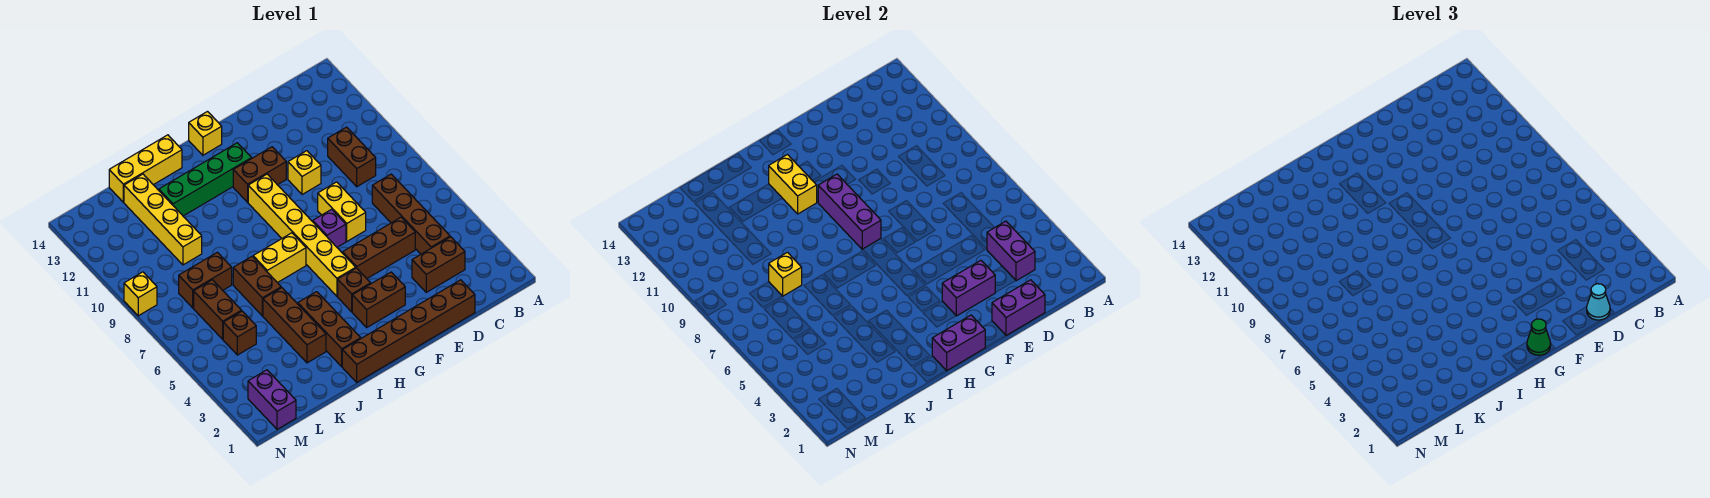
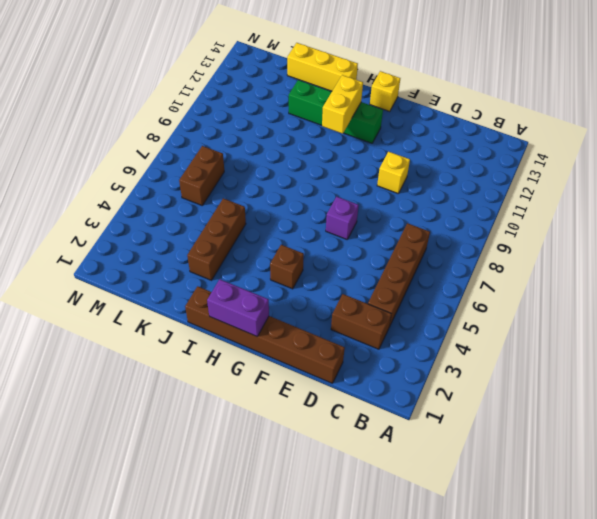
none -> brown brick C9:C10 level 1
none -> brown brick D5:F5 level 1
none -> yellow brick E7:E8 level 1
none -> brown brick F3:G3 level 1

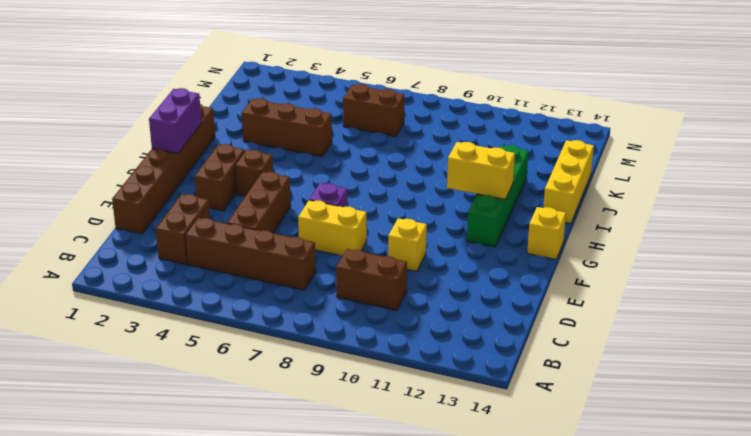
none -> brown brick F11:G11 level 1
none -> yellow brick G5:G10 level 1
none -> yellow brick H7:I7 level 1
none -> brown brick I2:I4 level 1

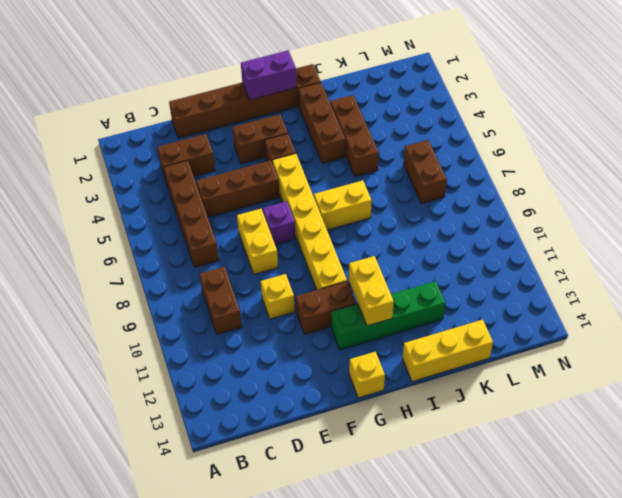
none -> brown brick J6:J7 level 1
none -> brown brick K8:L8 level 1
none -> yellow brick K10:K13 level 1
none -> brown brick L5 level 1

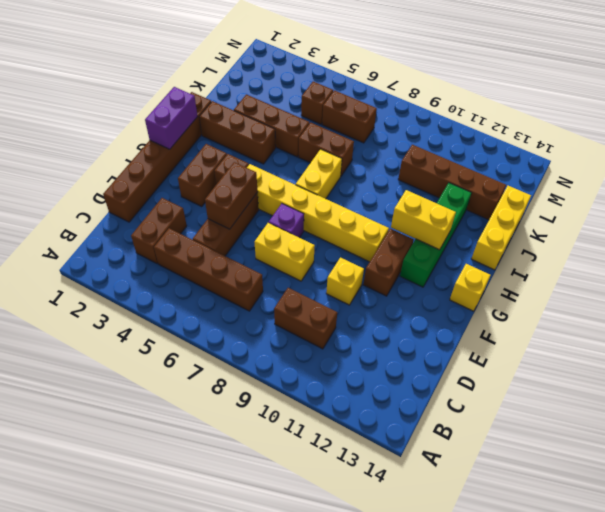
brown brick E5:F5 level 2 -> brown brick K8:L8 level 1
brown brick K10:K13 level 1 -> yellow brick K10:K13 level 1
none -> purple brick M1:M2 level 1
none -> yellow brick N9 level 1
none -> purple brick C3:C4 level 2
none -> purple brick D1:E1 level 2

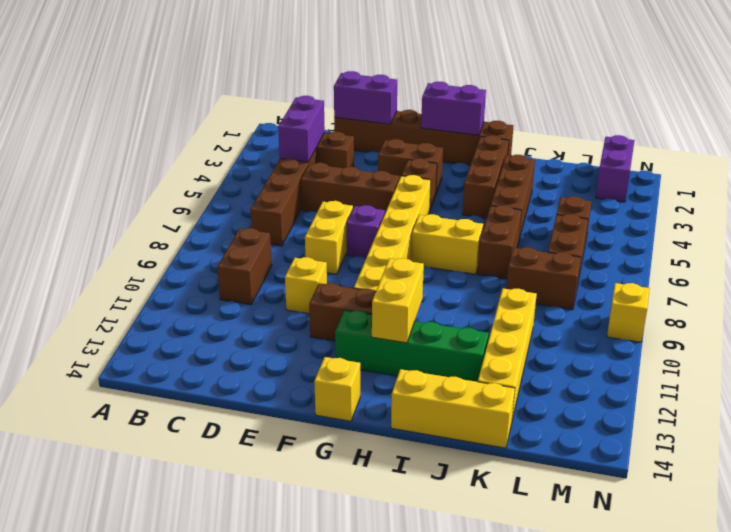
none -> purple brick E3:F3 level 2
none -> purple brick G8:G10 level 2
none -> yellow brick K8 level 2
none -> cyan cone D1 level 3

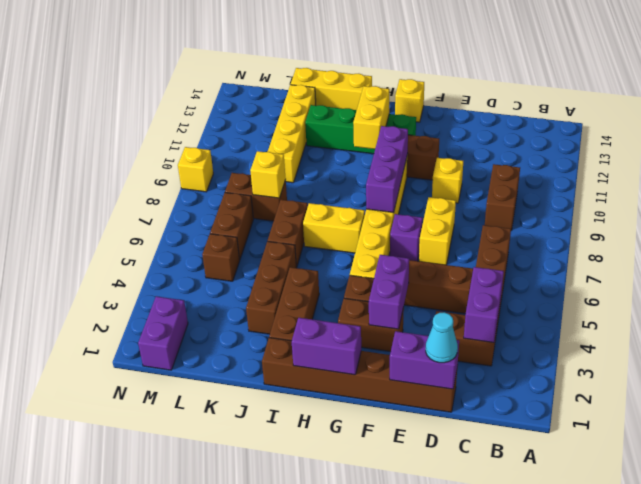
purple brick F3:F4 level 2 -> purple brick E3:F3 level 2
none -> green cone G1 level 3

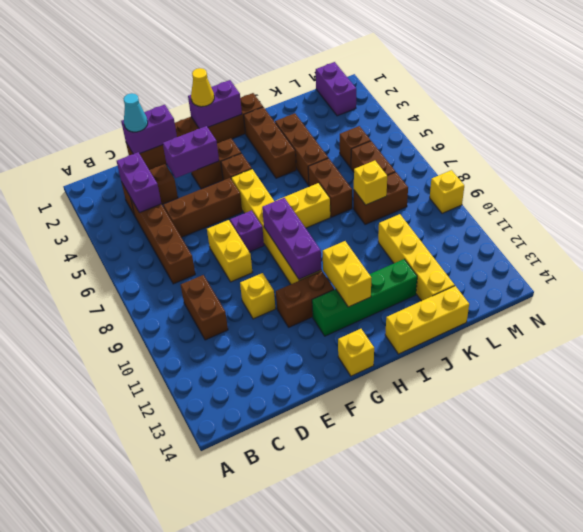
yellow cone G1 level 3 -> green cone G1 level 3

